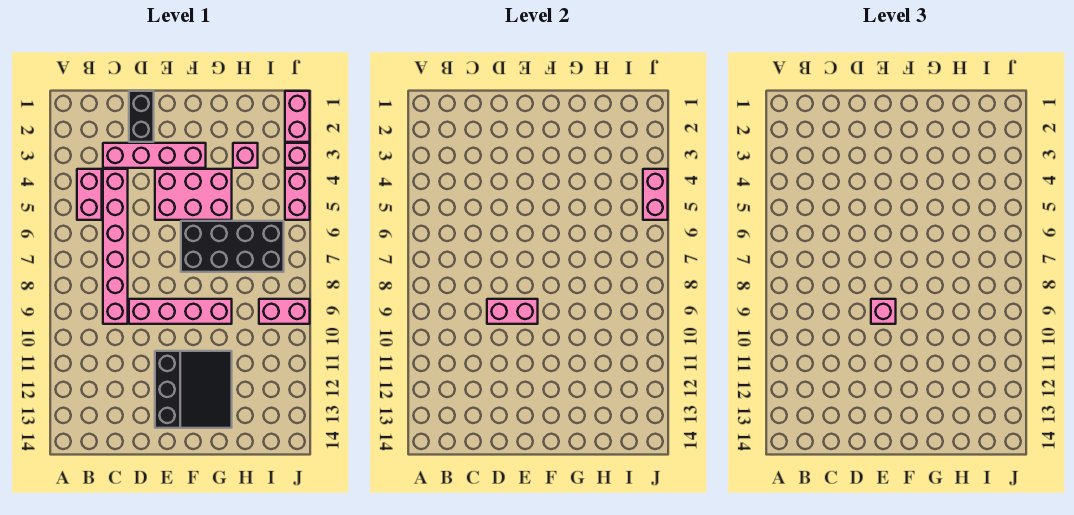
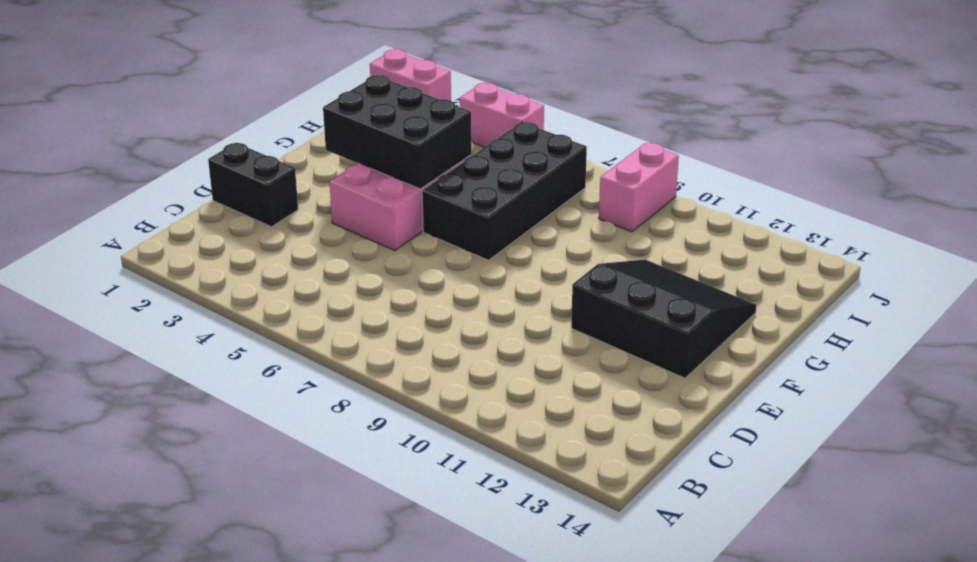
black brick F3:G5 level 2 -> none
none -> pink brick B4:B5 level 1
none -> pink brick C3:F3 level 1
none -> pink brick C4:C9 level 1

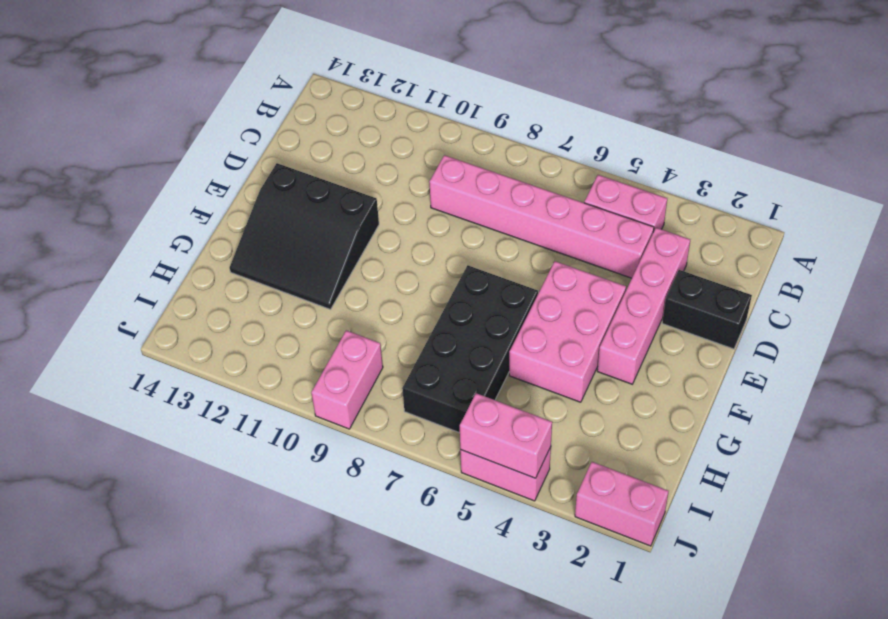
none -> pink brick D9:G9 level 1
none -> pink brick H3 level 1
none -> pink brick J3 level 1

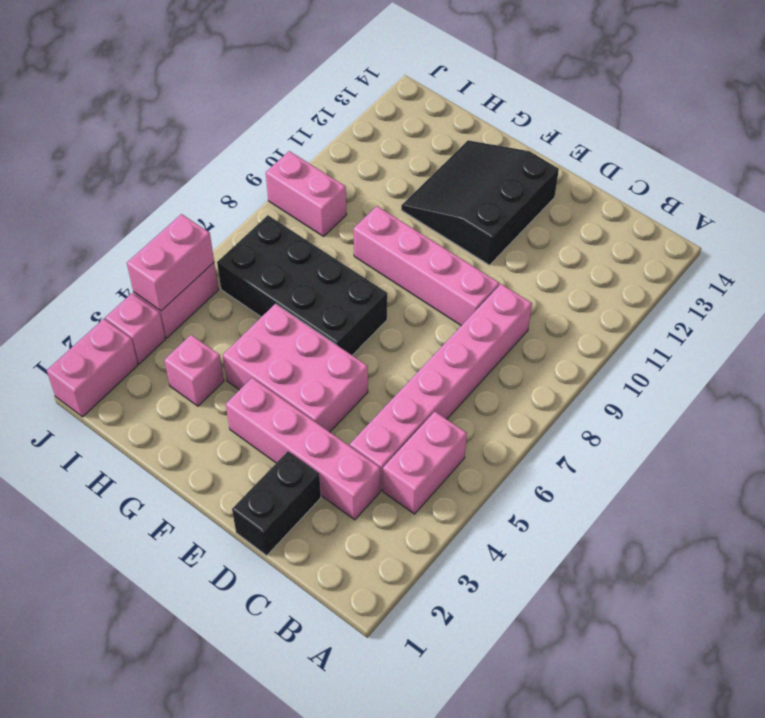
none -> pink brick D9:E9 level 2
none -> pink brick E9 level 3

